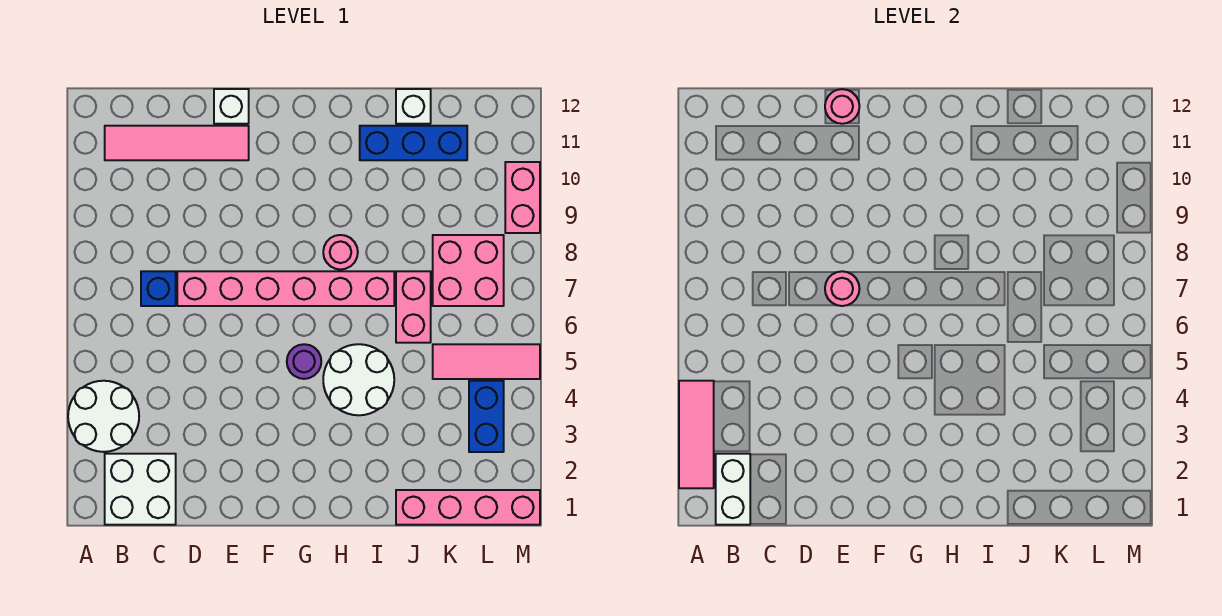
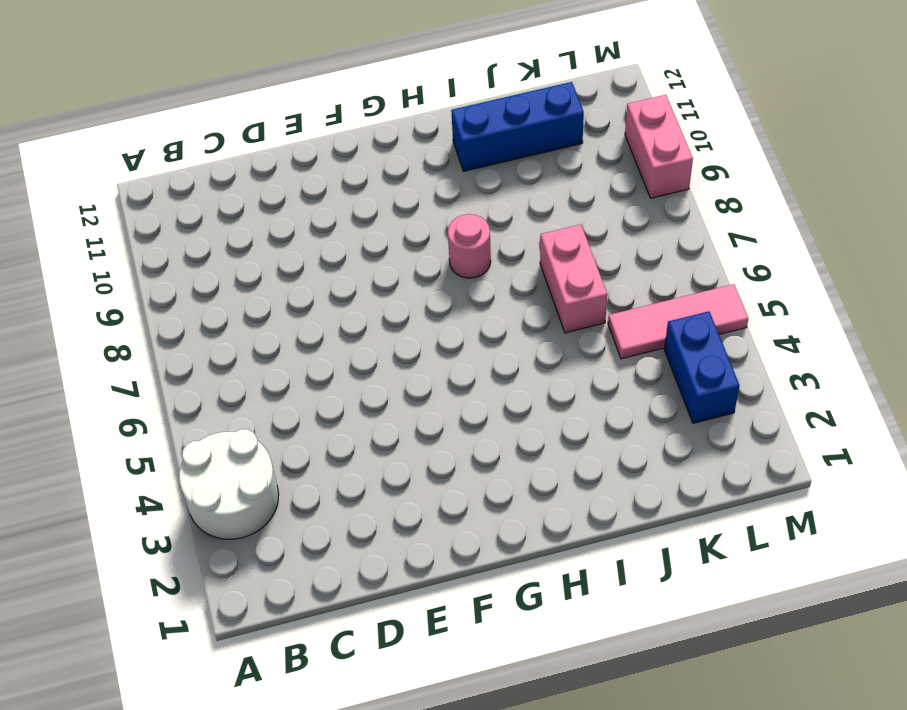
none -> white brick B1:C2 level 1
none -> pink tile B11:E11 level 1
none -> blue brick C7 level 1

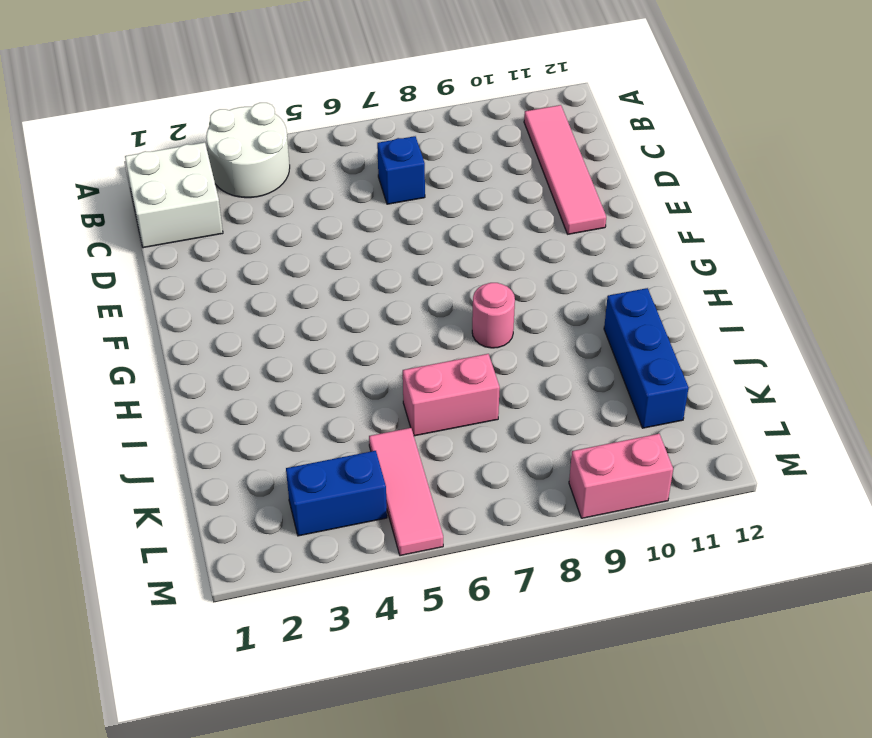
none -> pink brick D7:I7 level 1
none -> white brick E12 level 1
none -> purple round brick G5 level 1

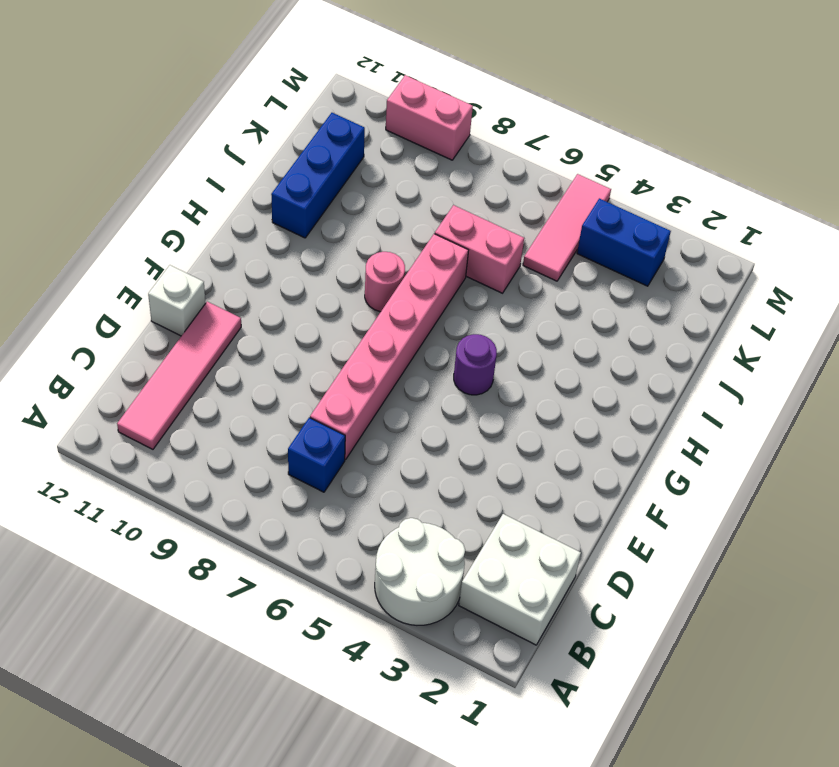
none -> white round brick H4:I5 level 1
none -> pink brick J1:M1 level 1
none -> white brick J12 level 1

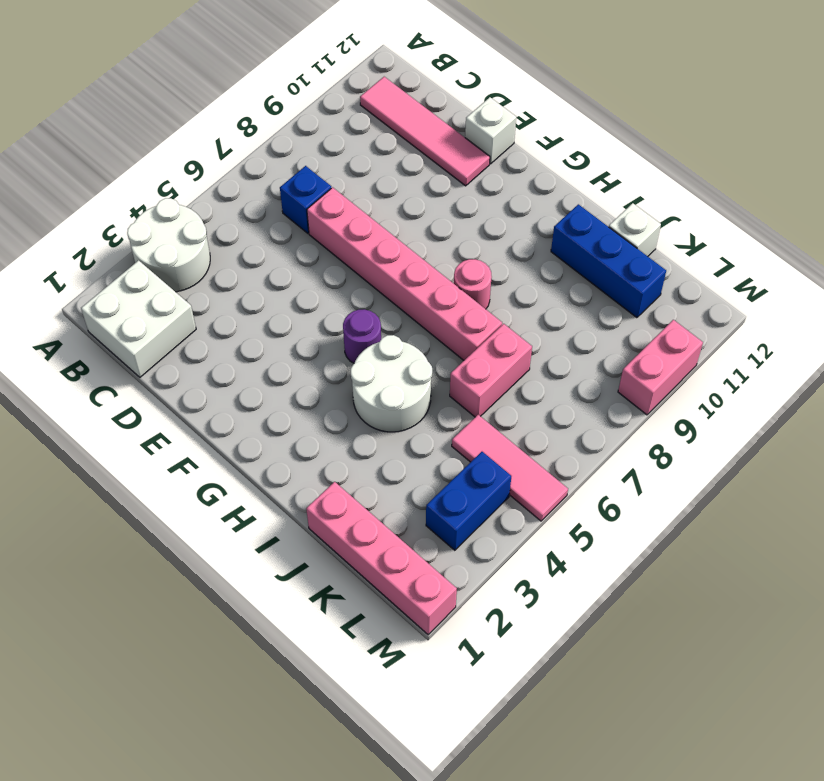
none -> pink brick K7:L8 level 1
none -> pink tile A2:A4 level 2
none -> white brick B1:B2 level 2

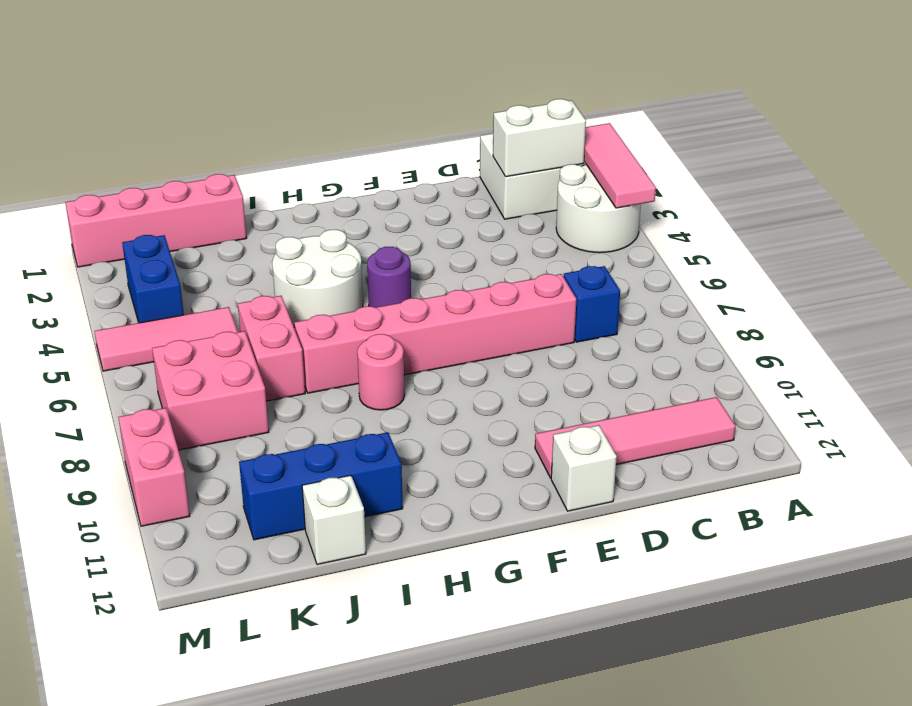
white brick B2:C2 level 2 -> white brick B1:B2 level 2
none -> pink round brick E7 level 2
none -> pink round brick E12 level 2

